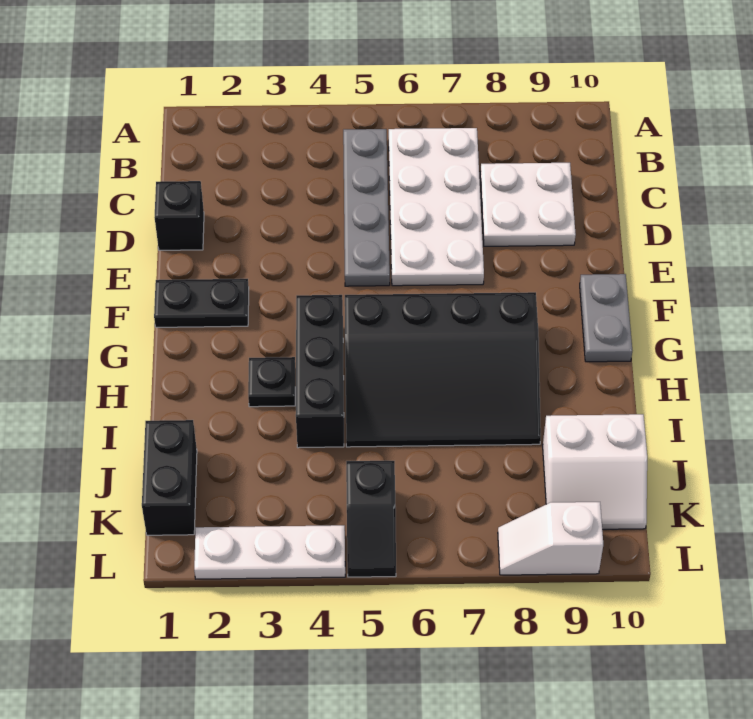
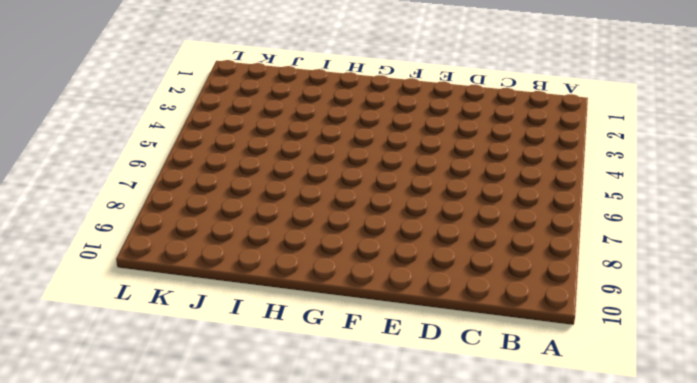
none -> grey plate B5:E5 level 1
none -> white plate B6:E7 level 1
none -> white plate C8:D9 level 1

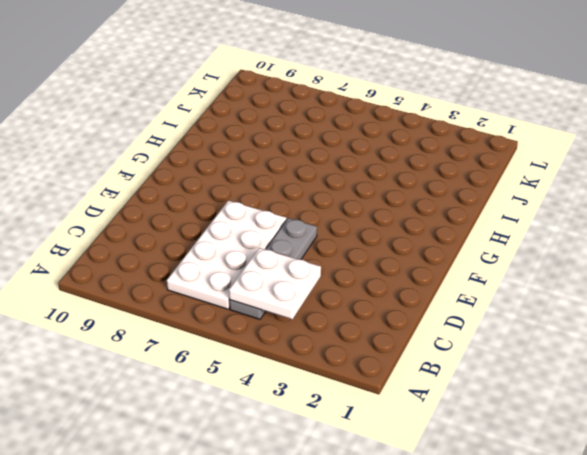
white plate B4:C5 level 2 -> white plate C8:D9 level 1
none -> black brick D1 level 1
none -> black plate F1:F2 level 1
none -> grey plate F10:G10 level 1

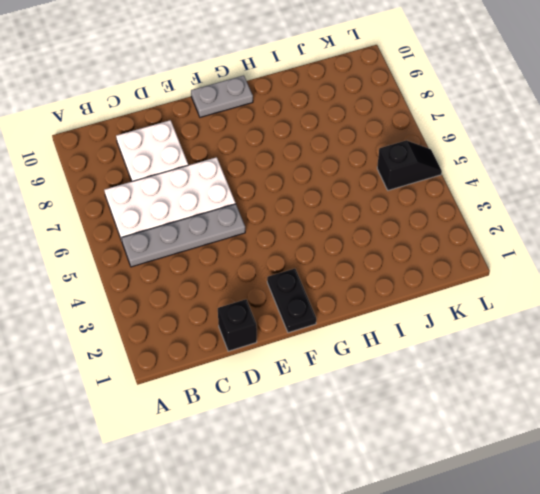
none -> black brick G4:I4 level 1
none -> black slope G5:I8 level 1 top G
none -> black plate H3 level 1

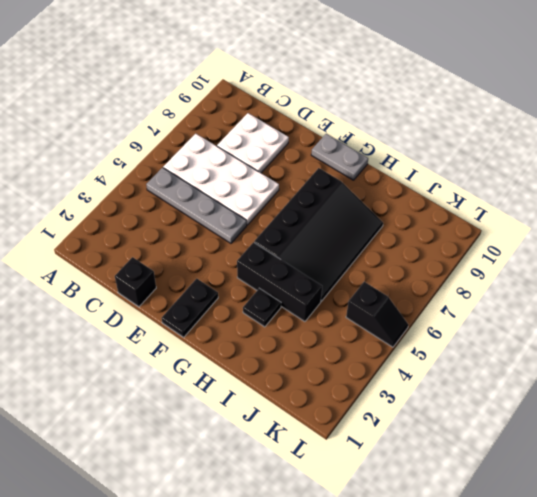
none -> black brick J1:K1 level 1
none -> white slope J9:K10 level 1 top J
none -> white plate L2:L4 level 1

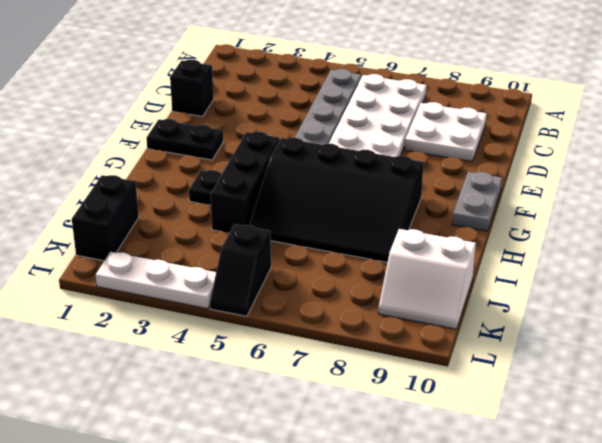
none -> white slope L8:L9 level 1 top 9

